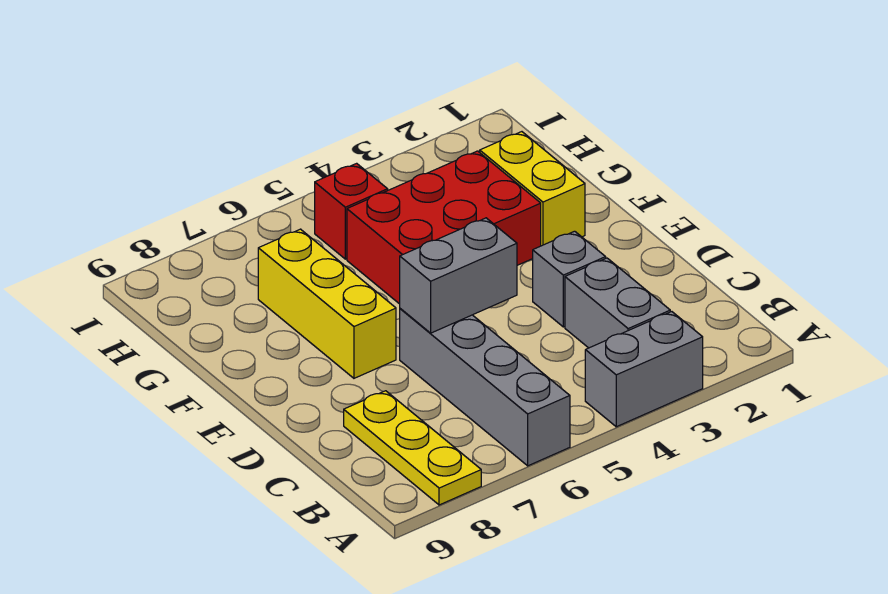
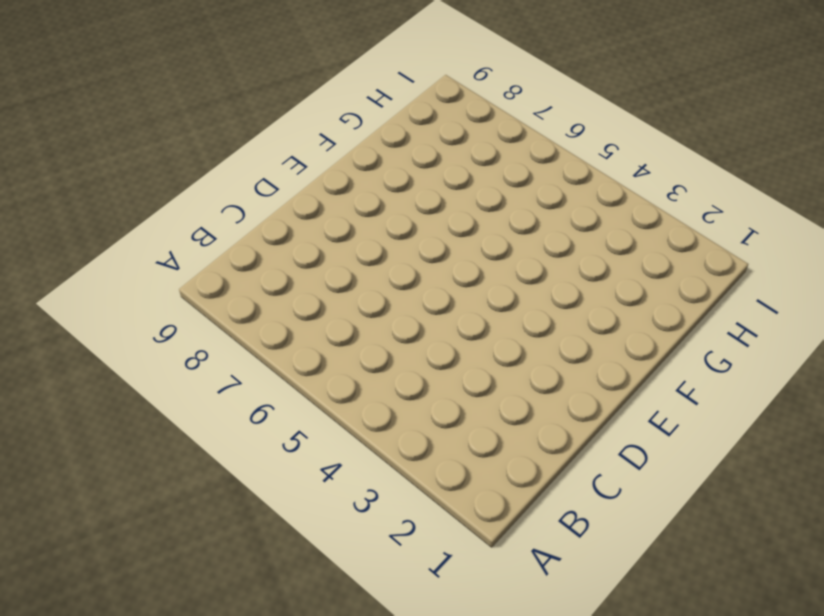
none -> grey brick A3:A4 level 1
none -> grey brick A6:D6 level 1

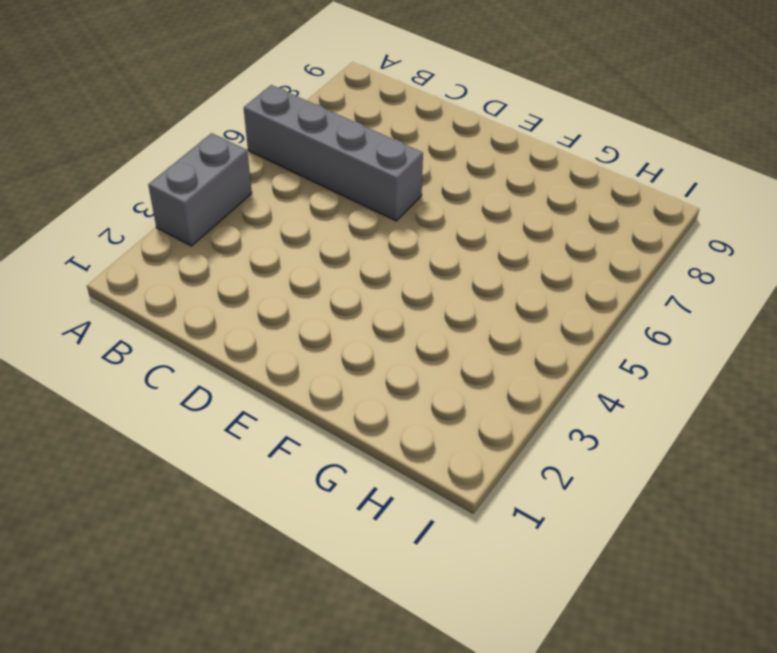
none -> yellow plate A8:C8 level 1
none -> grey brick B3:C3 level 1

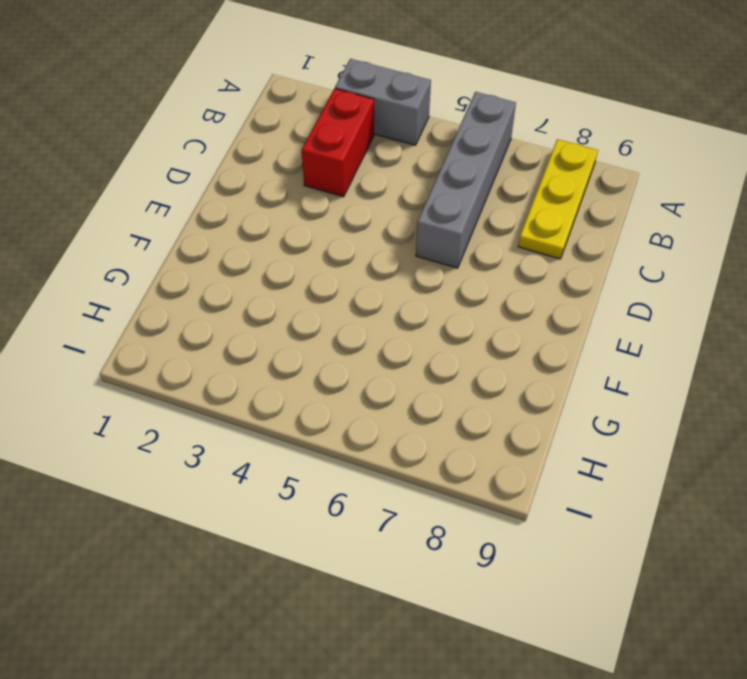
red brick B3:C3 level 1 -> grey brick B3:C3 level 1
none -> grey brick D3 level 1
none -> yellow brick E7:G7 level 1

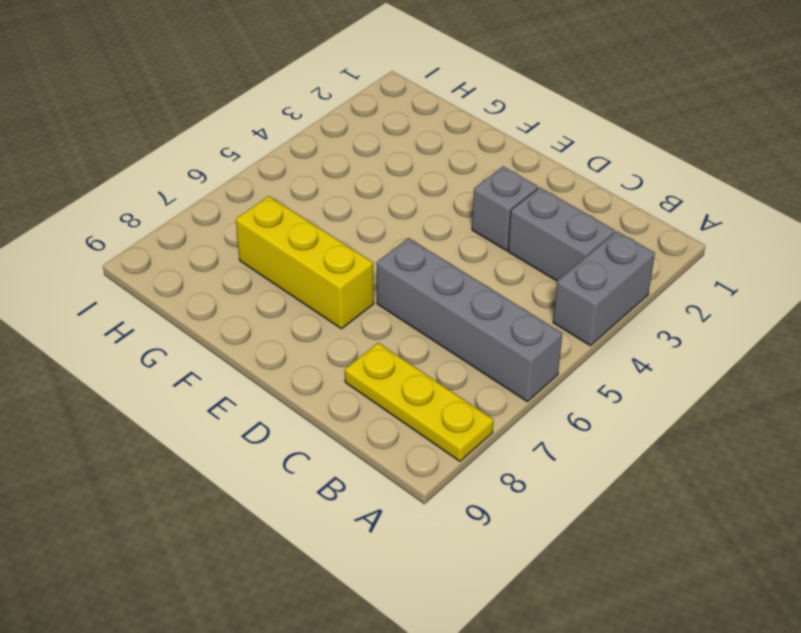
none -> yellow brick F2:G2 level 1
none -> red brick F3:G5 level 1

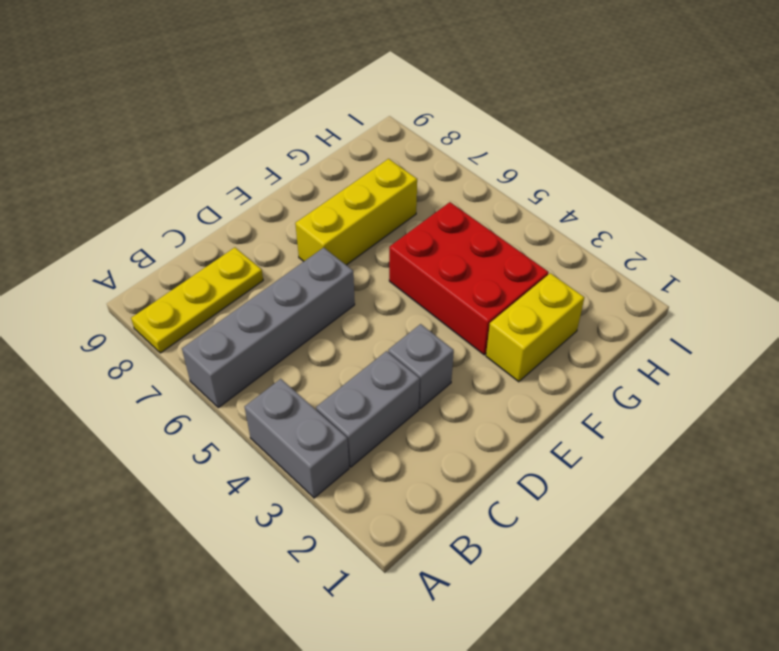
none -> red brick H5 level 1
none -> grey brick D5:D6 level 2

